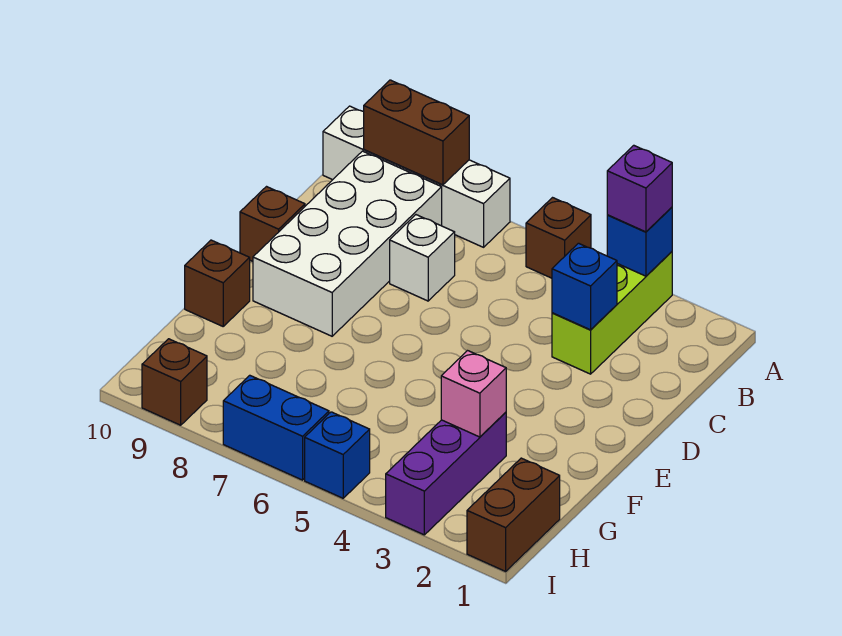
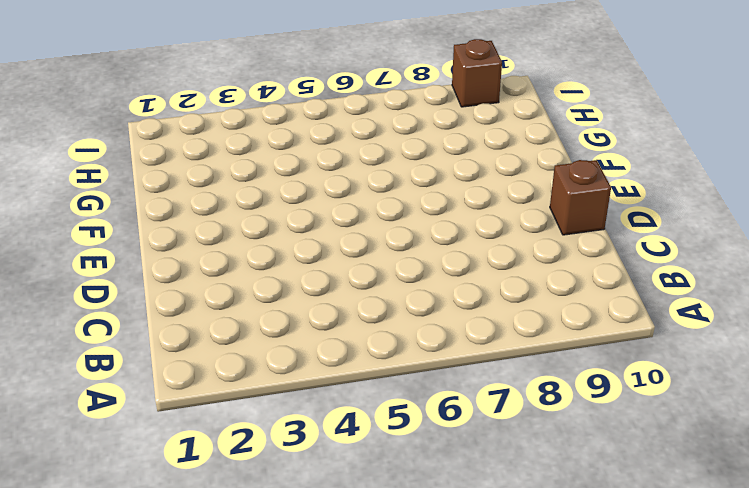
none -> lime brick A3:C3 level 1
none -> brown brick A5 level 1
none -> white brick A7:A10 level 1

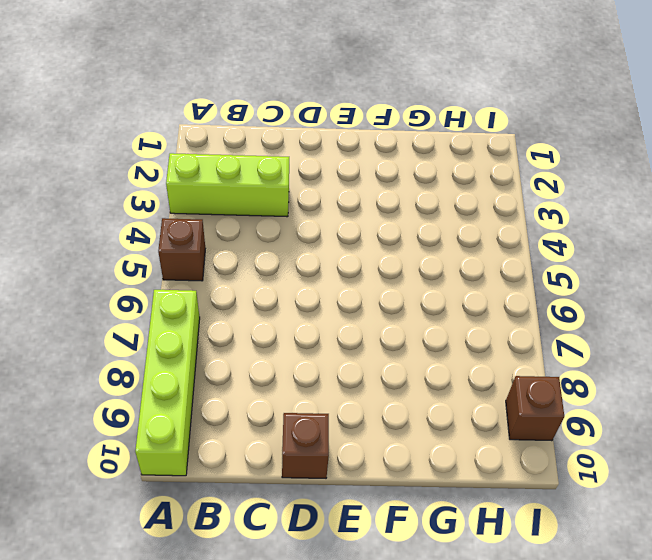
lime brick A7:A10 level 1 -> white brick A7:A10 level 1
none -> white brick B8:E9 level 1
none -> white brick C7 level 1
none -> brown brick F10 level 1

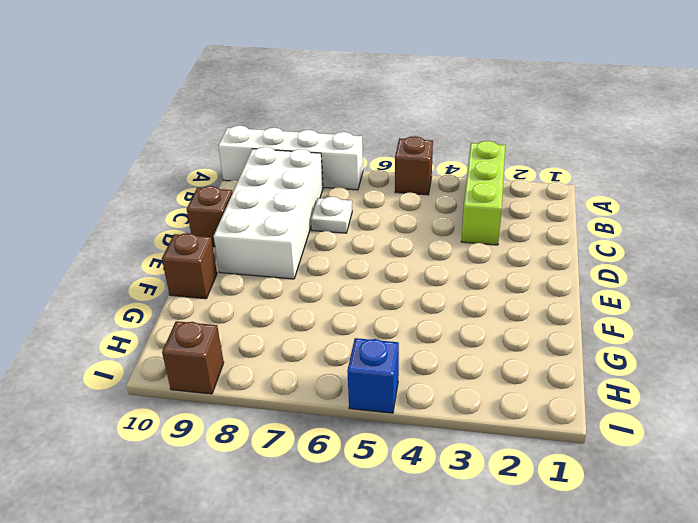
white plate C7 level 1 -> white brick C7 level 1
none -> purple brick G3:I3 level 1
none -> brown brick H1:I1 level 1
none -> blue brick I6:I7 level 1

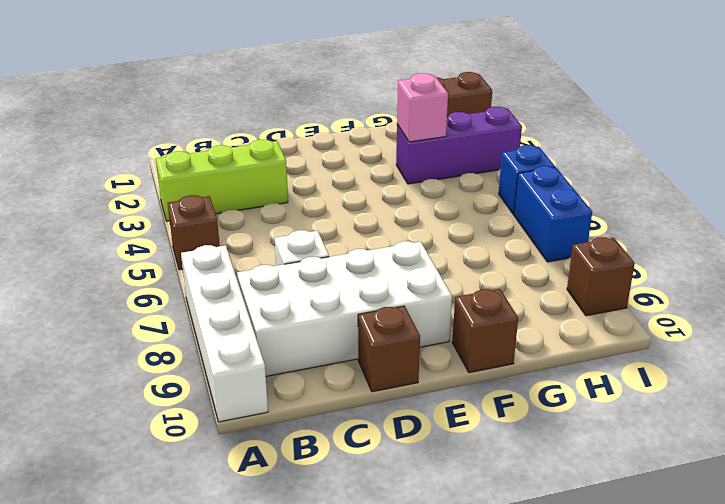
none -> blue brick A3 level 2
none -> brown brick A8:A9 level 2
none -> blue brick C3 level 2

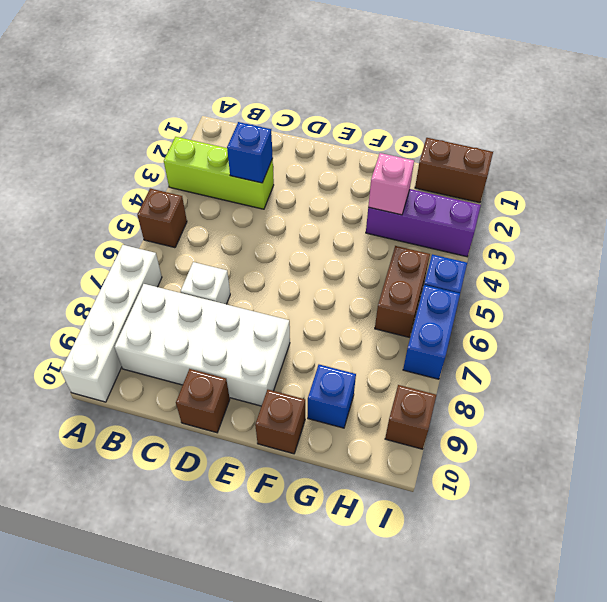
blue brick G9 level 1 -> blue brick A3 level 2
brown brick H5:H6 level 1 -> brown brick A8:A9 level 2
none -> purple brick A3 level 3

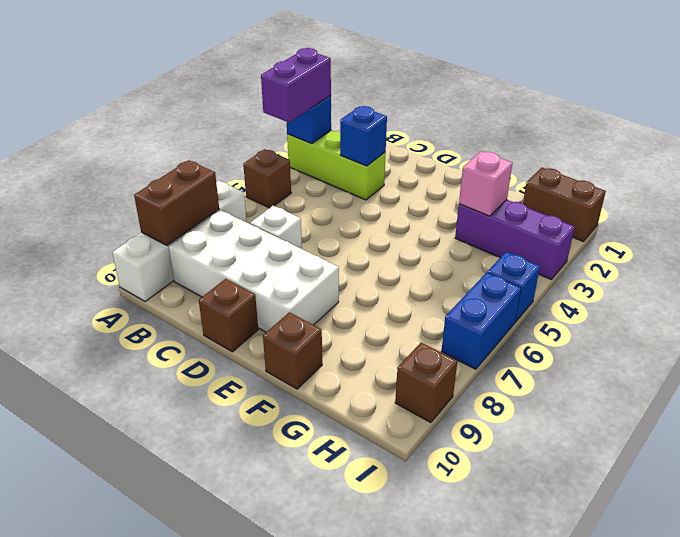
purple brick A3:A4 level 3 -> purple brick A3 level 3

